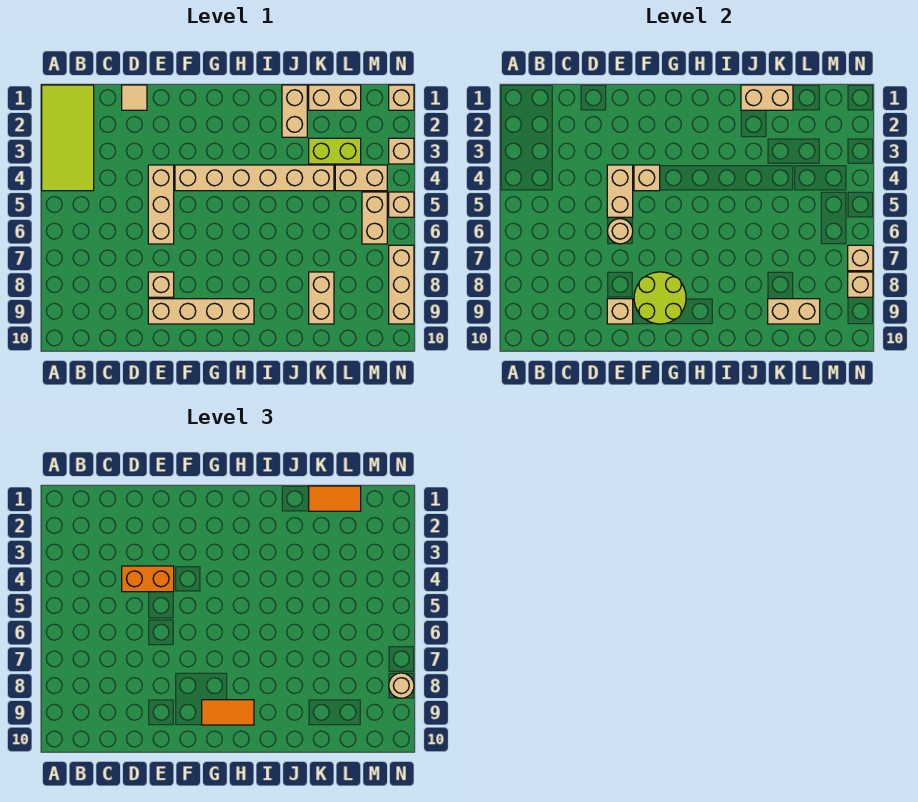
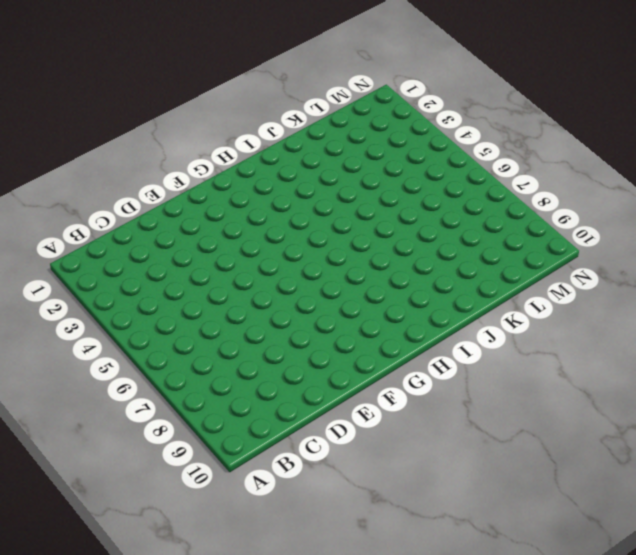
none -> lime tile A1:B4 level 1
none -> tan tile D1 level 1
none -> tan brick E4:E6 level 1

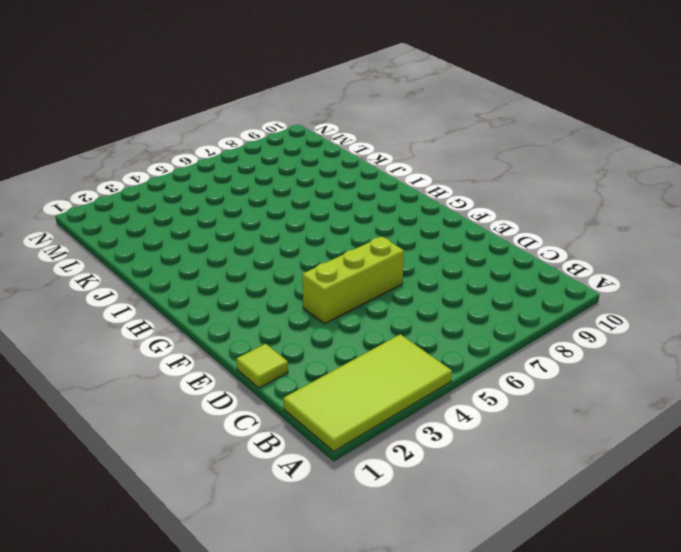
lime tile D1 level 1 -> tan tile D1 level 1
lime brick E4:E6 level 1 -> tan brick E4:E6 level 1
none -> tan brick E8 level 1
none -> tan brick E9:H9 level 1
none -> tan brick F4:K4 level 1

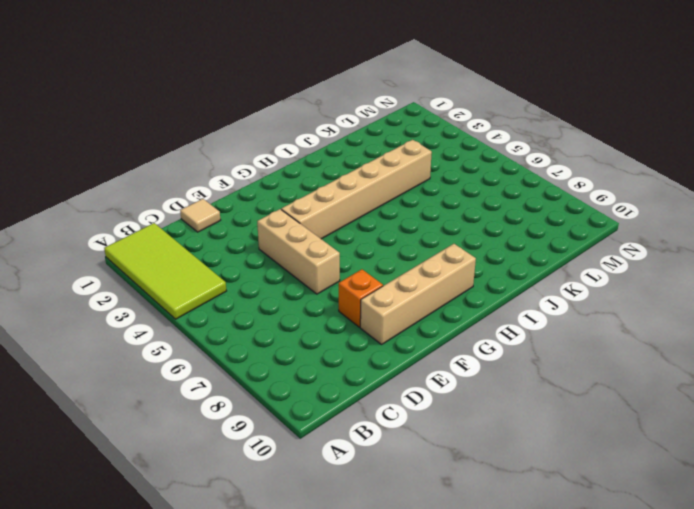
orange brick E8 level 1 -> tan brick E8 level 1
none -> tan brick J1:J2 level 1
none -> tan brick K1:L1 level 1
none -> lime brick K3:L3 level 1

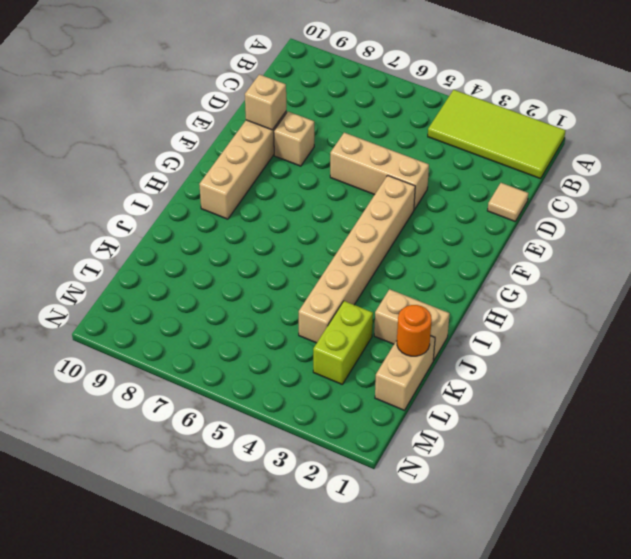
orange round brick K1 level 2 -> tan brick J1:K1 level 2
none -> tan brick K8:K9 level 1
none -> tan brick L4:M4 level 1
none -> tan brick M5:M6 level 1

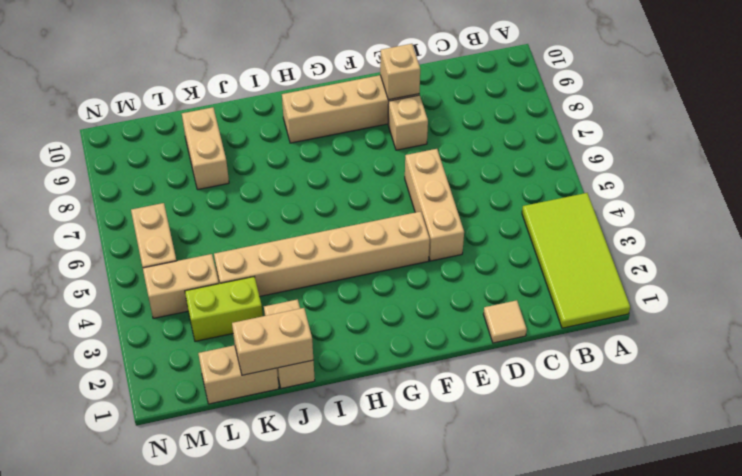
none -> tan brick N1 level 1
none -> tan brick N3 level 1
none -> tan brick N5 level 1

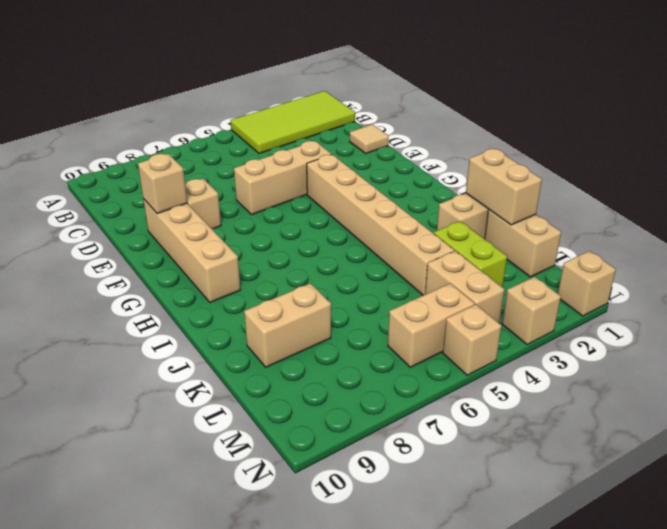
none -> tan brick N7:N9 level 1
none -> tan brick E4:E5 level 2
none -> tan round brick E6 level 2

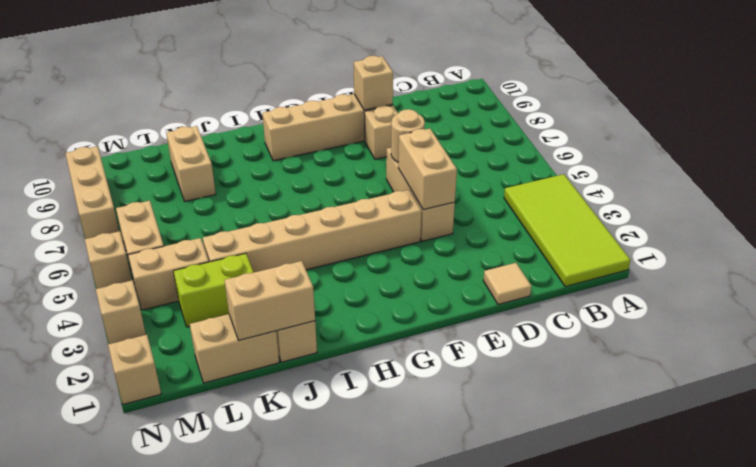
none -> tan brick F4 level 2
none -> lime round brick F8:G9 level 2
none -> tan brick K9:L9 level 2

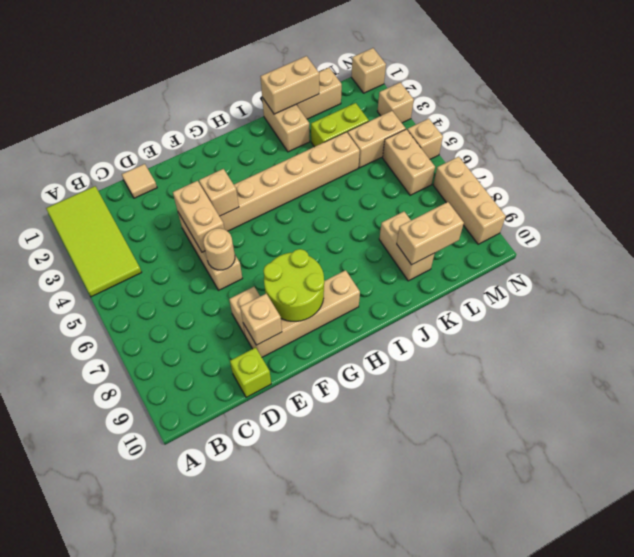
lime brick D10 level 1 -> none
none -> tan brick N7 level 2
none -> tan brick N8 level 2
none -> orange brick D4:E4 level 3

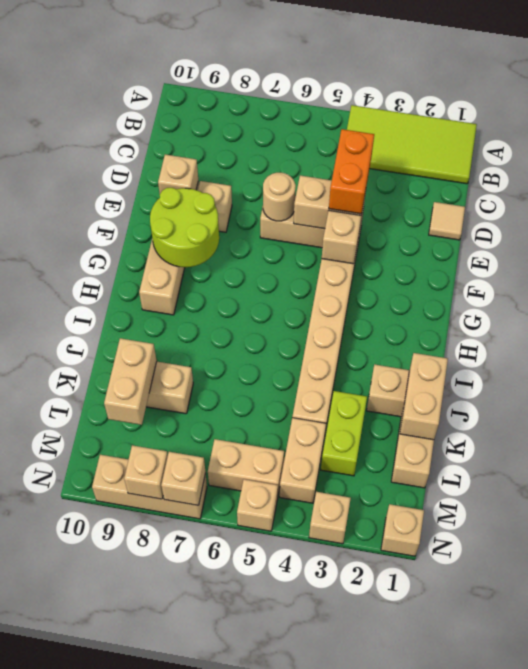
none -> orange tile G9:H9 level 3
none -> orange tile K1:L1 level 3
none -> tan round brick N8 level 3

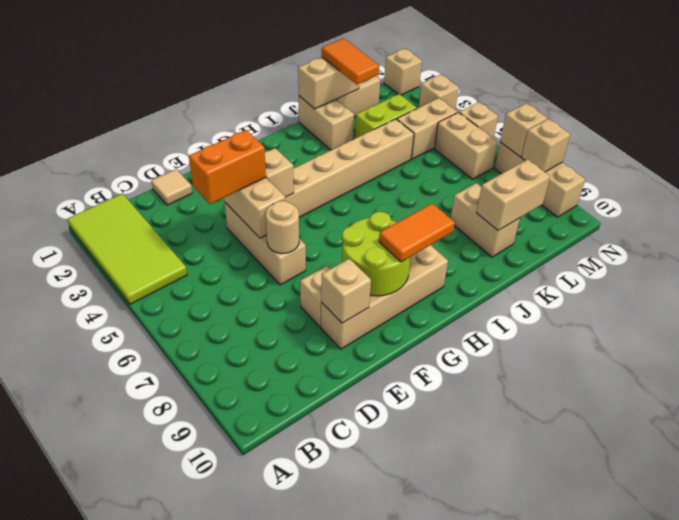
orange tile K1:K2 level 3 -> orange tile K1:L1 level 3
none -> tan round brick N8 level 3

